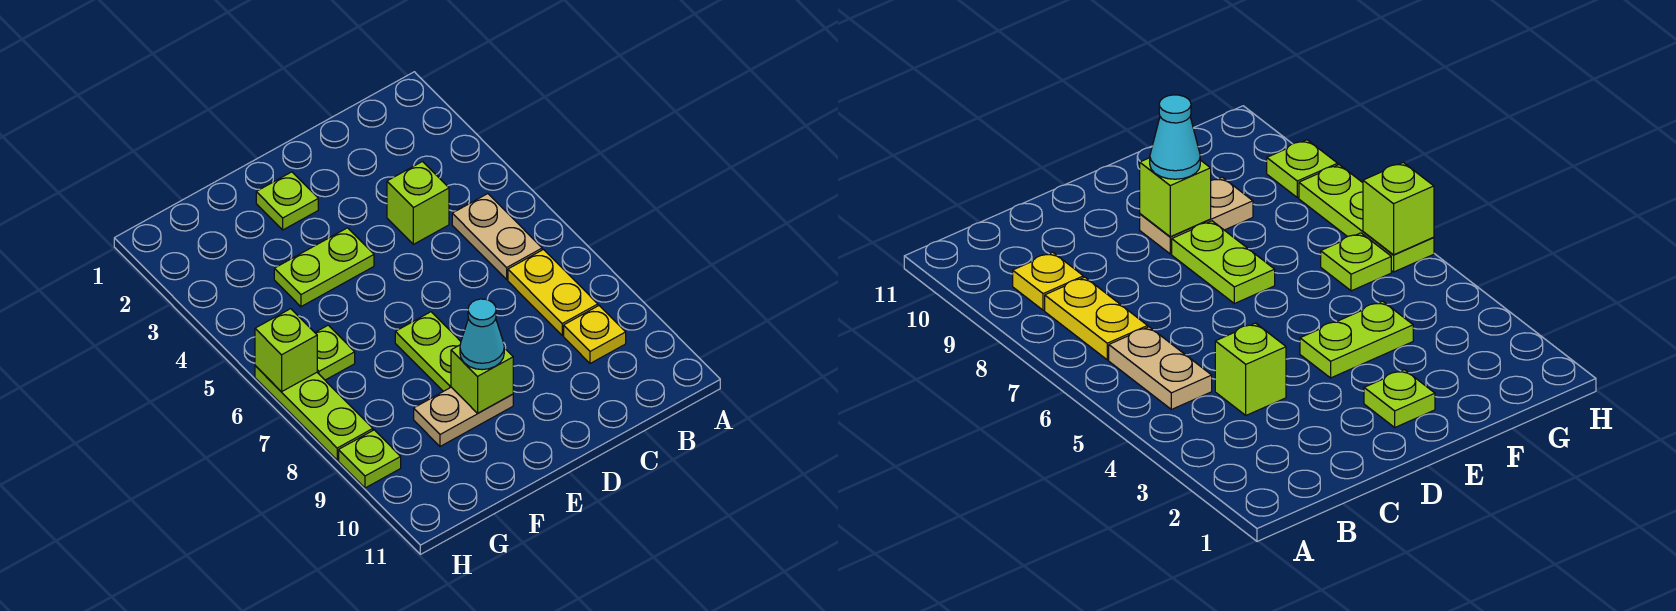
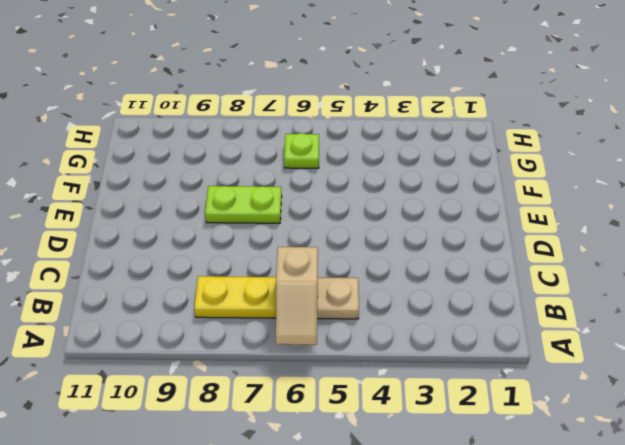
tan slope A6:B6 level 2 top B -> none
none -> yellow plate B9 level 1
none -> lime brick C4 level 1
none -> lime plate E2 level 1

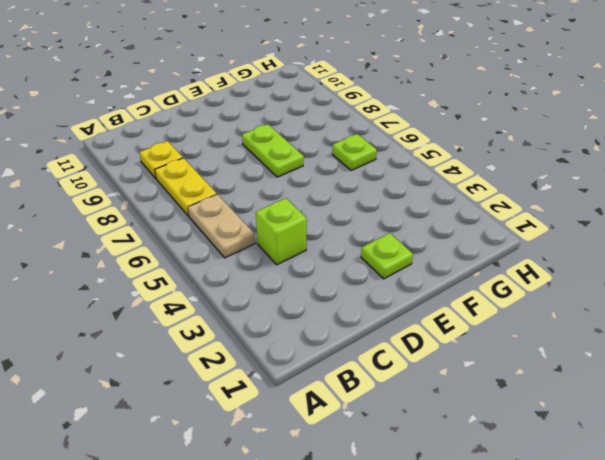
none -> lime plate E4:F4 level 1
none -> tan plate E9:F9 level 1
none -> lime plate H6:H8 level 1

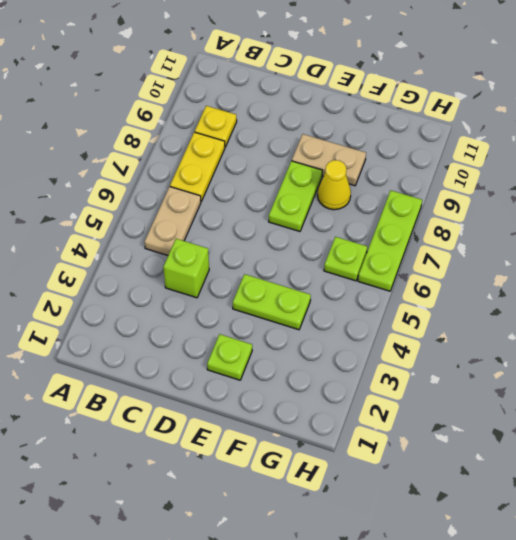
yellow cone F8 level 1 -> none
none -> lime plate H9 level 1
none -> lime brick E9 level 2
none -> lime brick H6 level 2

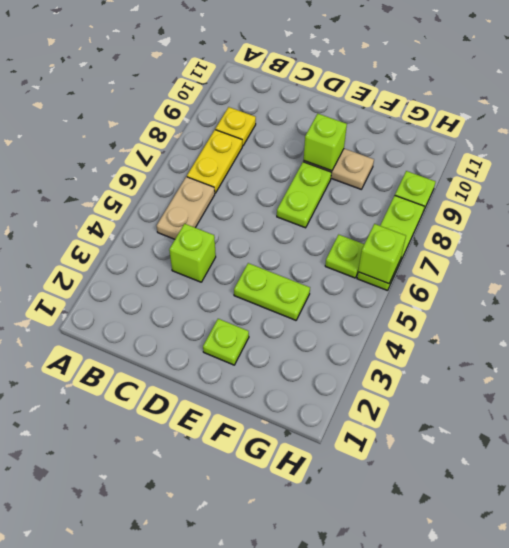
none -> cyan cone E9 level 3

